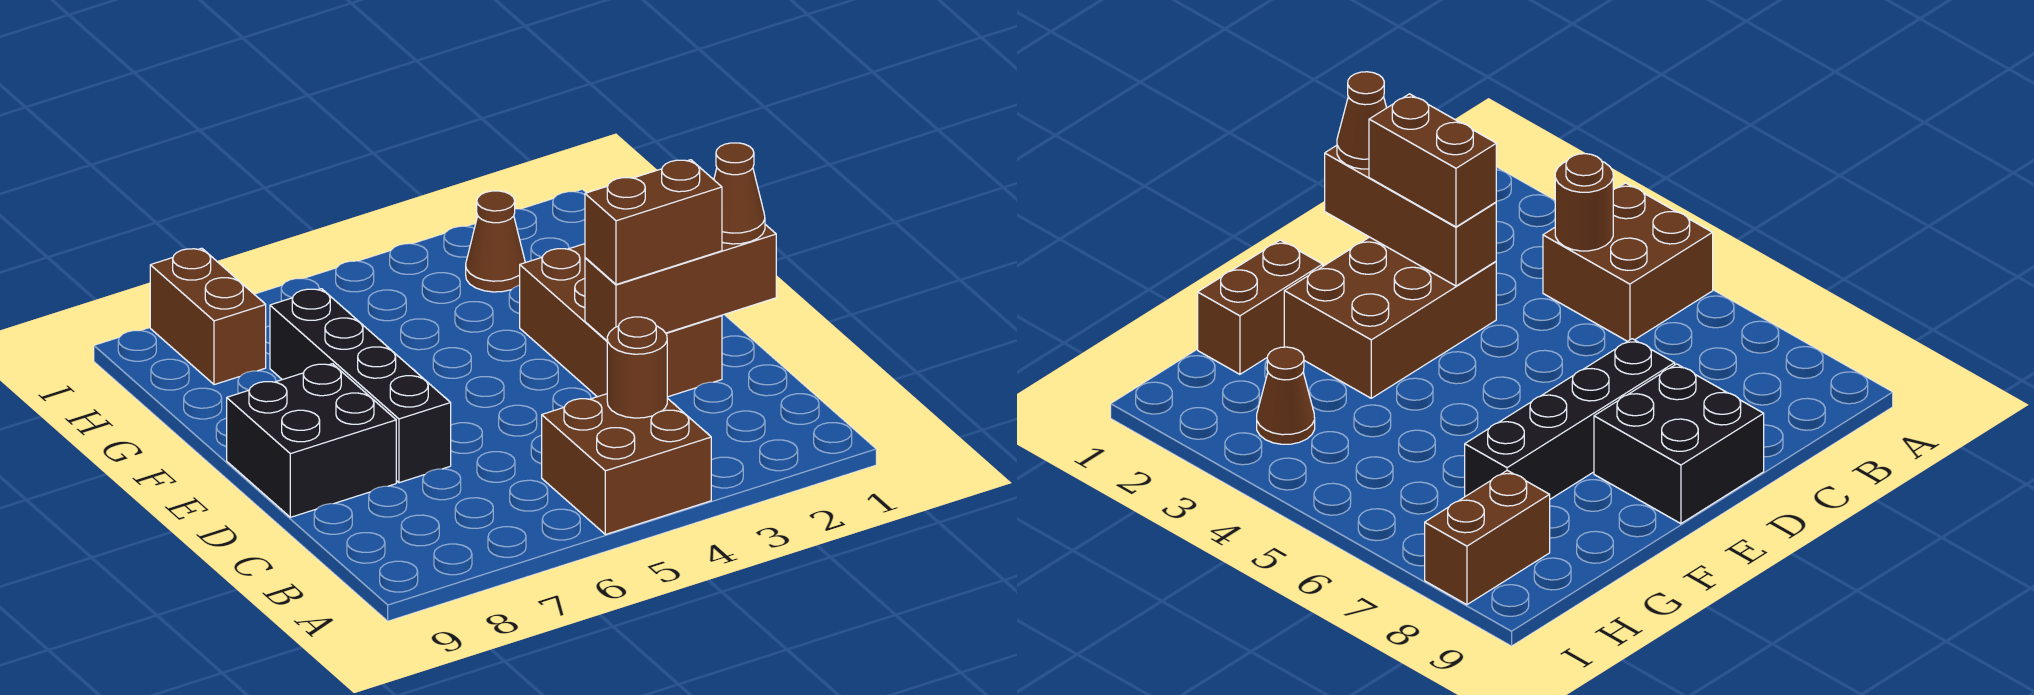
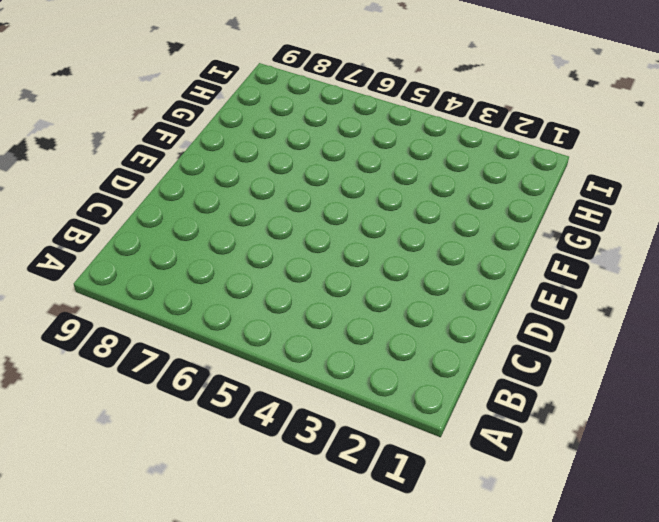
none -> brown brick A4:B5 level 1
none -> brown brick D2:F3 level 1

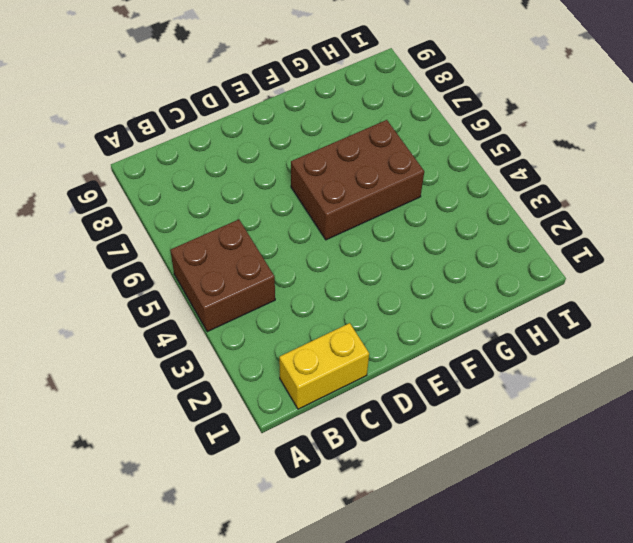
yellow brick B1:C1 level 1 -> none
brown brick E5:G6 level 1 -> brown brick D2:F3 level 1
none -> black brick D7:G7 level 1
none -> black brick D8:E9 level 1

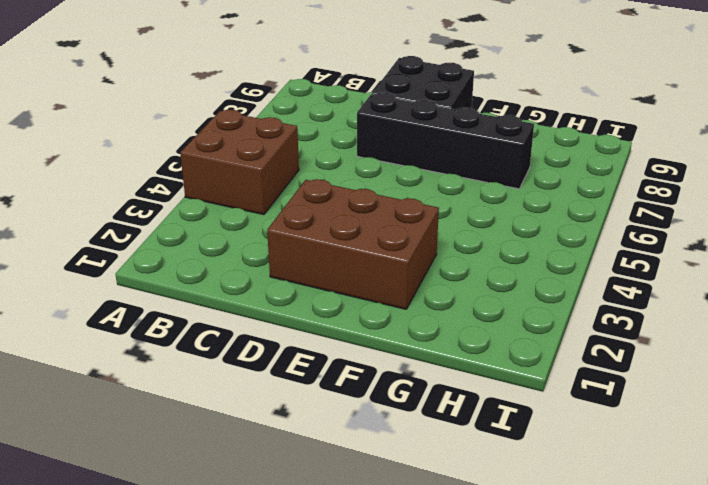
none -> brown brick F1:G1 level 1
none -> brown cone H3 level 1

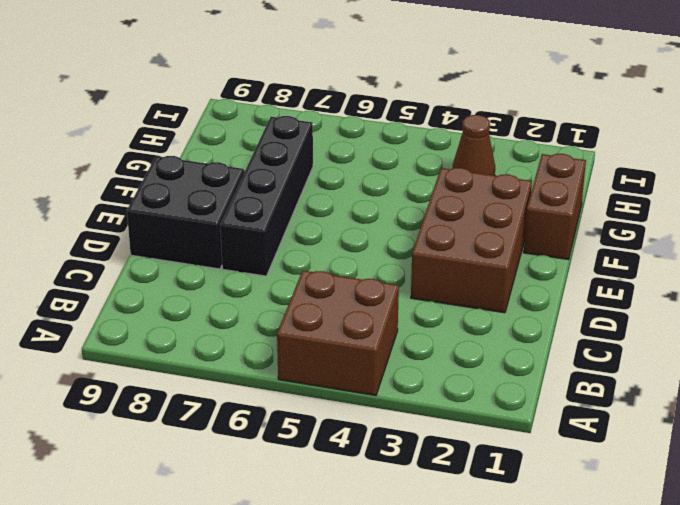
none -> brown brick H8:I8 level 1
none -> brown round brick B4 level 2

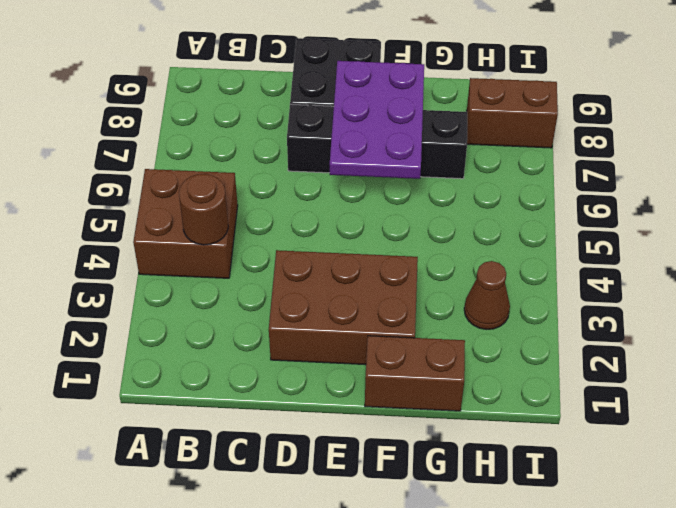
purple plate E6:F8 level 2 -> none
none -> brown brick D1:D3 level 2
none -> brown cone D1 level 3

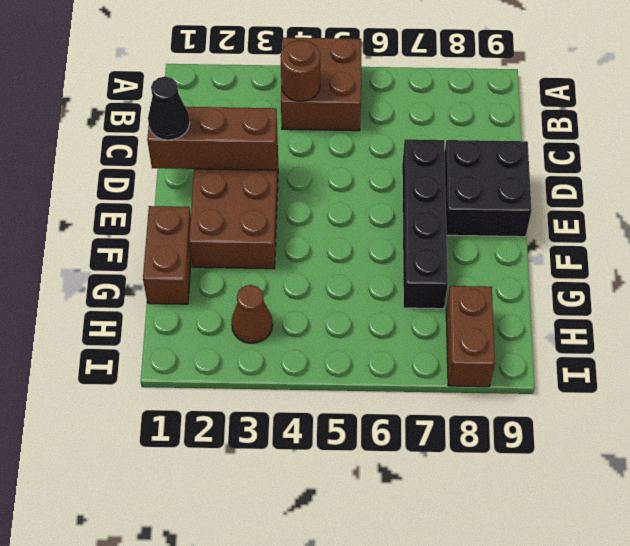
black cone D1 level 3 -> brown cone D1 level 3
none -> brown brick D2:D3 level 3

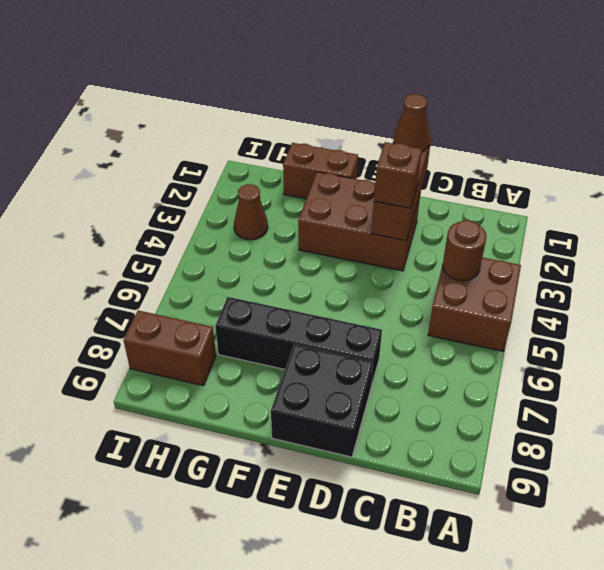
brown brick D3 level 3 -> brown brick D2:D3 level 3

